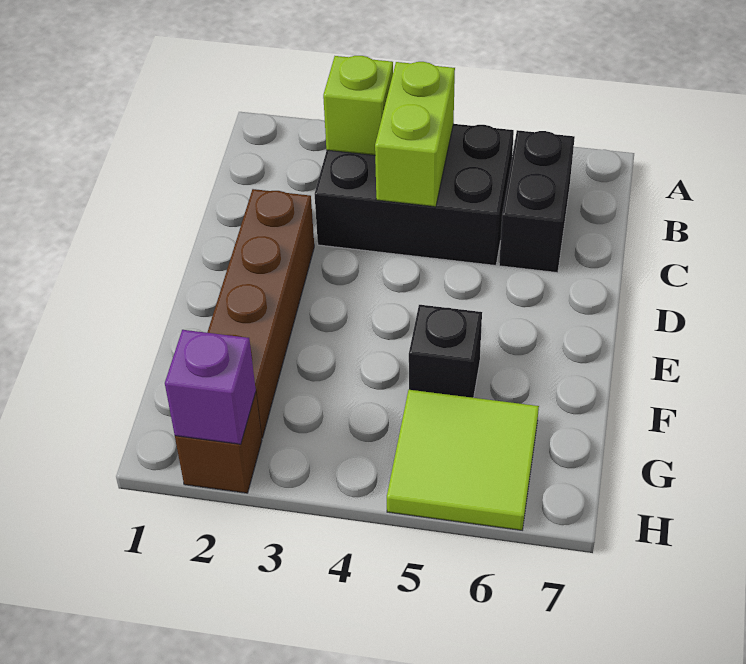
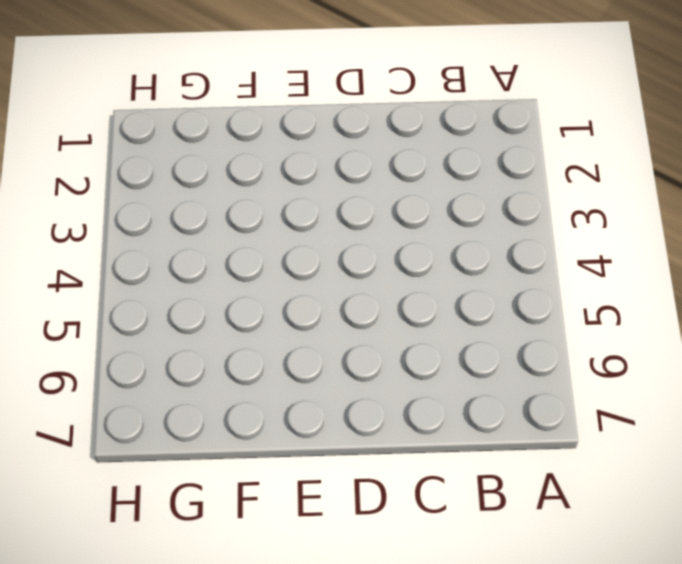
none -> black brick B3:C5 level 1
none -> black brick B6:C6 level 1

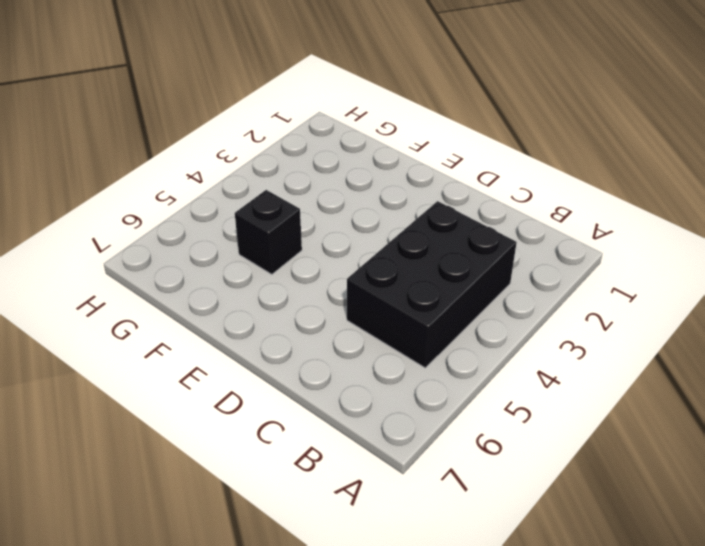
none -> black brick B6:C6 level 1
none -> brown brick D2:G2 level 1

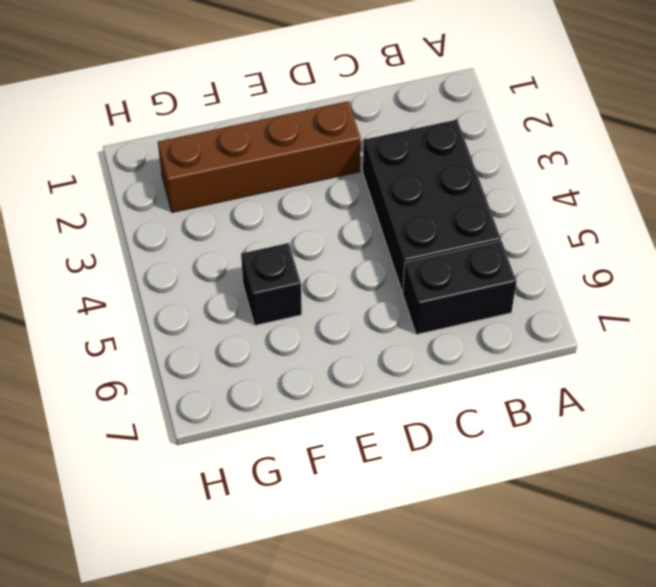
none -> lime tile G5:H6 level 1
none -> brown brick H2 level 1

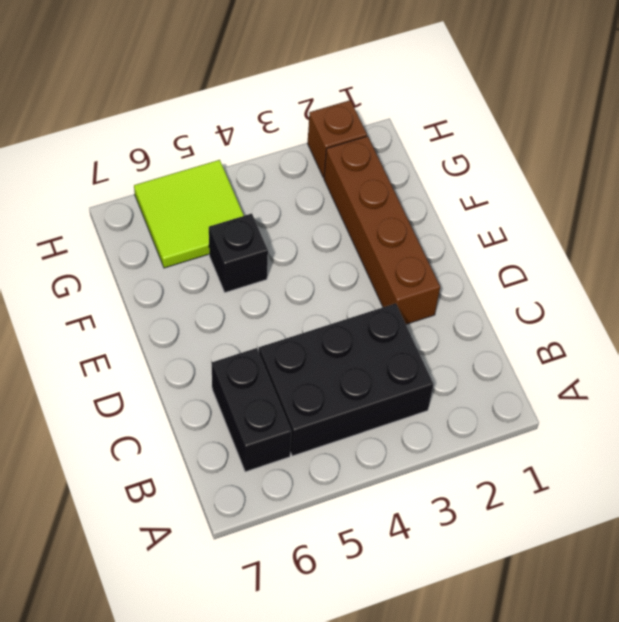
none -> lime brick B3 level 2
none -> lime brick B4:C4 level 2

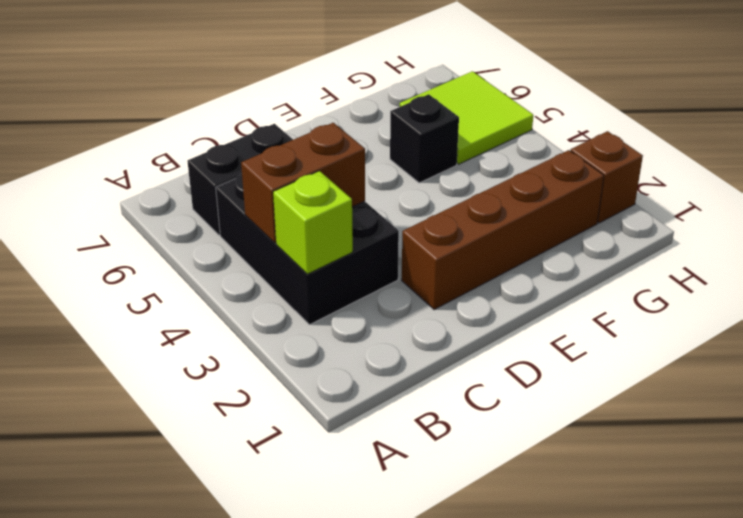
brown brick B4:C4 level 2 -> lime brick B4:C4 level 2
none -> purple brick H2 level 2

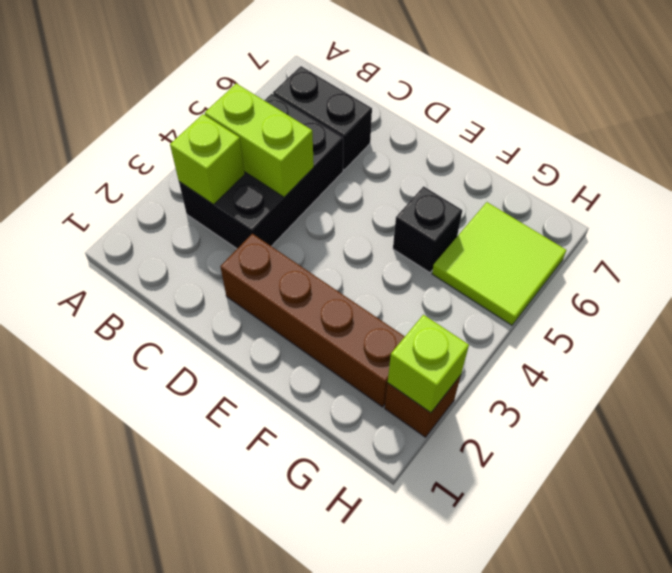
lime brick H2 level 2 -> purple brick H2 level 2

